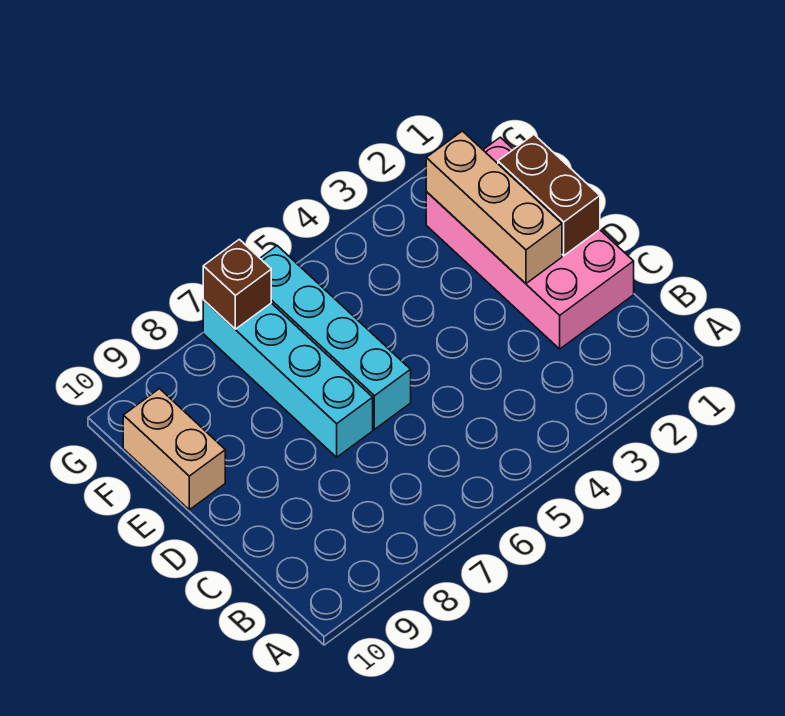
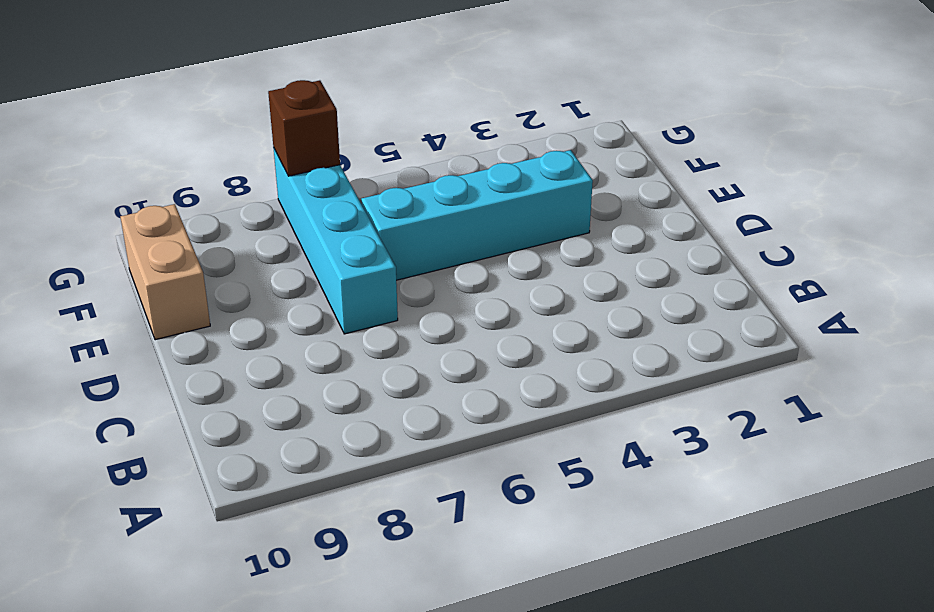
cyan brick E3:E6 level 1 -> cyan brick D6:G6 level 1
none -> pink brick C1:F2 level 1
none -> brown brick D1:E1 level 2

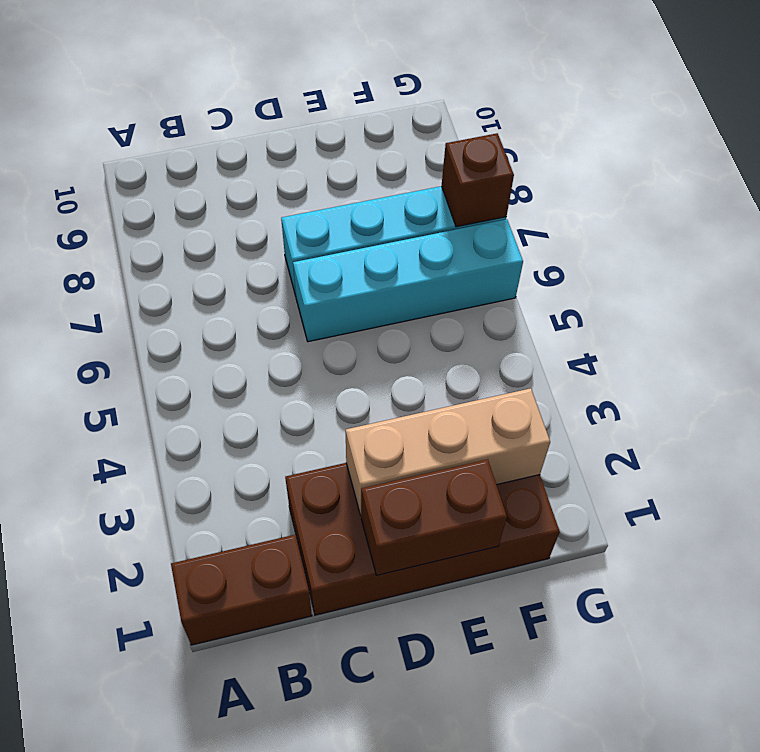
brown brick A1:B1 level 1 -> none
brown brick C1:F2 level 1 -> pink brick C1:F2 level 1
none -> tan brick E10:F10 level 1

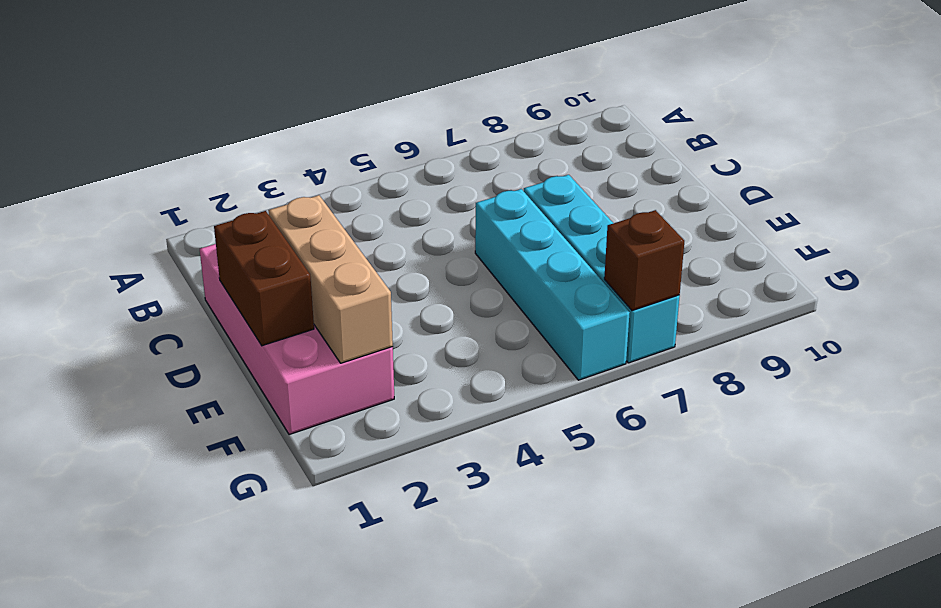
none -> tan brick E10:F10 level 1

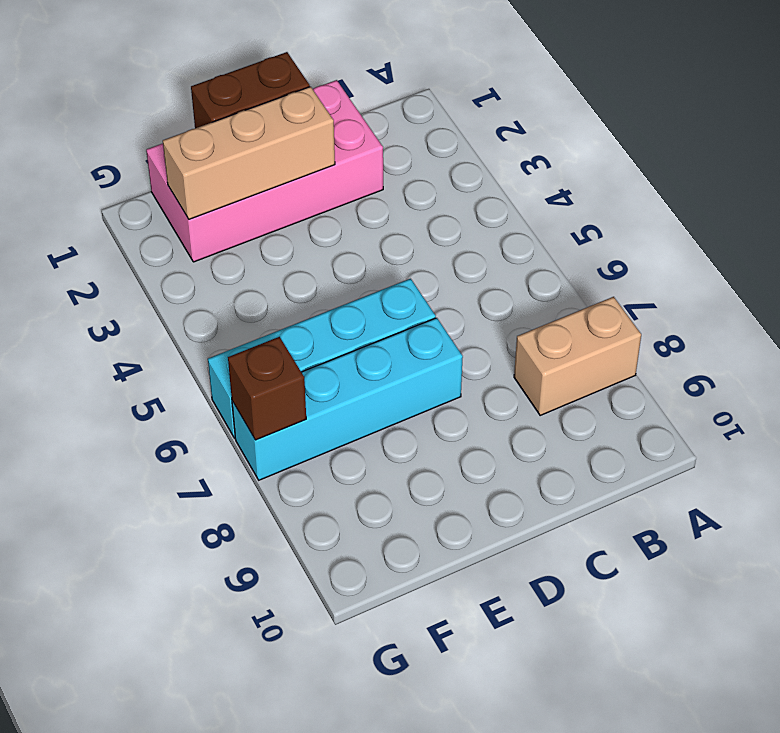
tan brick A8:B8 level 1 -> tan brick E10:F10 level 1

